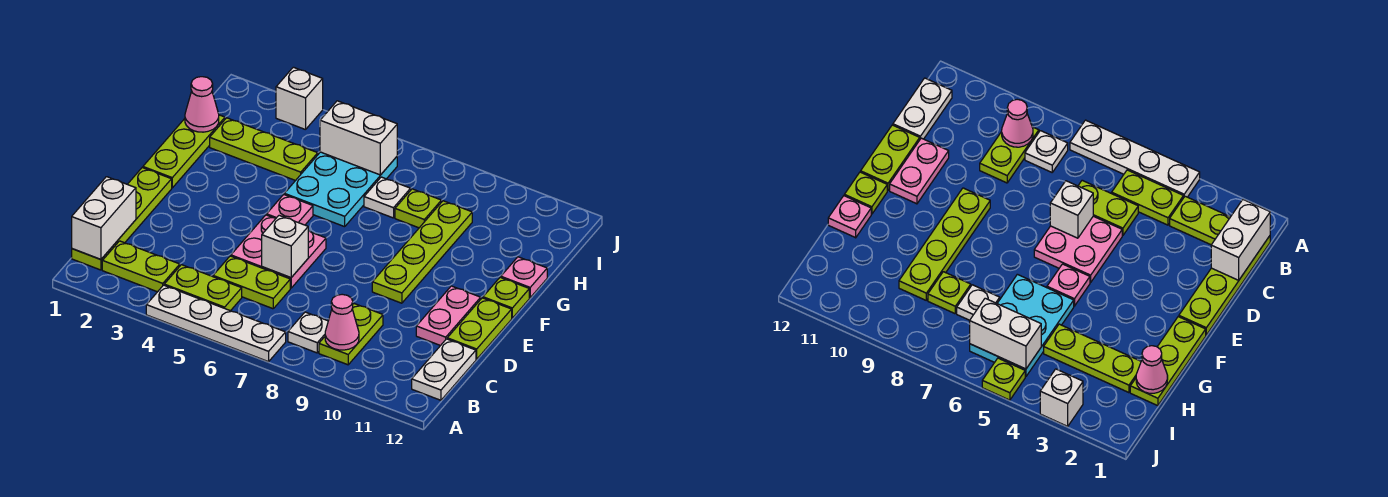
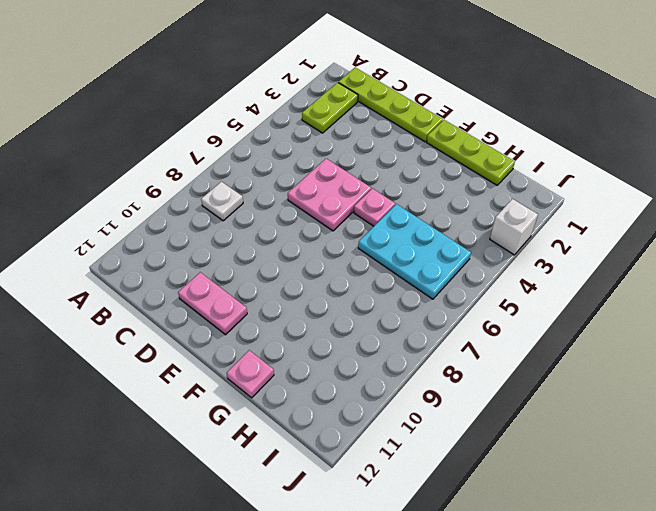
none -> white plate A4:A7 level 1
none -> lime plate B4:B5 level 1
none -> lime plate B9:C9 level 1

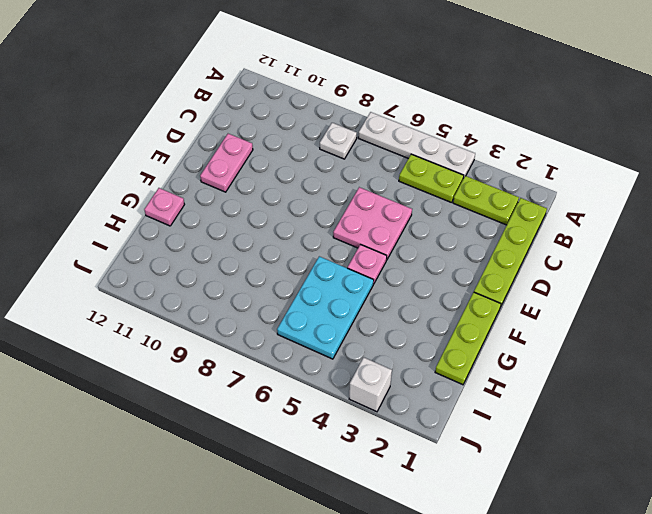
none -> lime plate B9:C9 level 1
none -> white plate B12:C12 level 1
none -> lime plate C5:C6 level 1

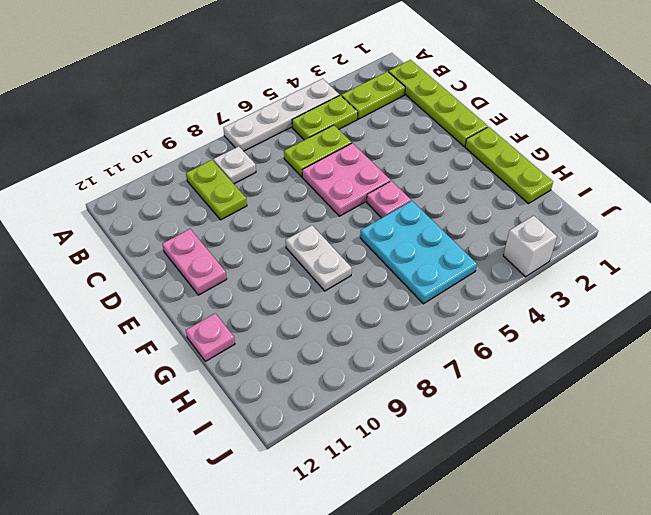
white plate F8:G8 level 1 -> white plate B12:C12 level 1
none -> lime plate D12:E12 level 1
none -> lime plate E9:H9 level 1
none -> lime plate F12 level 1

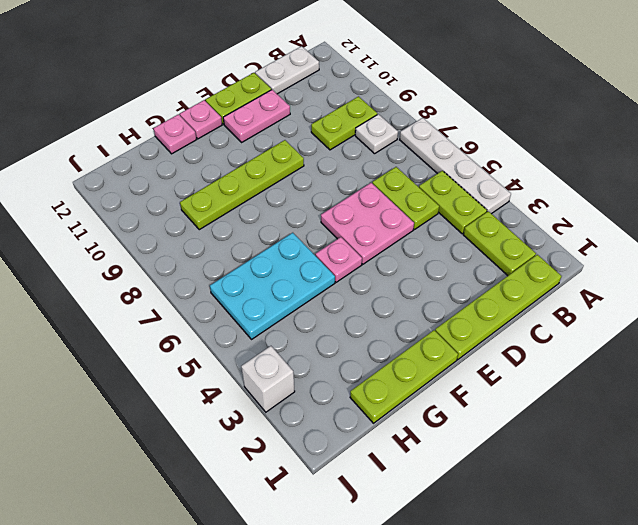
pink plate F12 level 1 -> lime plate F12 level 1
none -> lime plate H2:H4 level 1
none -> white plate H7 level 1
none -> lime plate H8 level 1

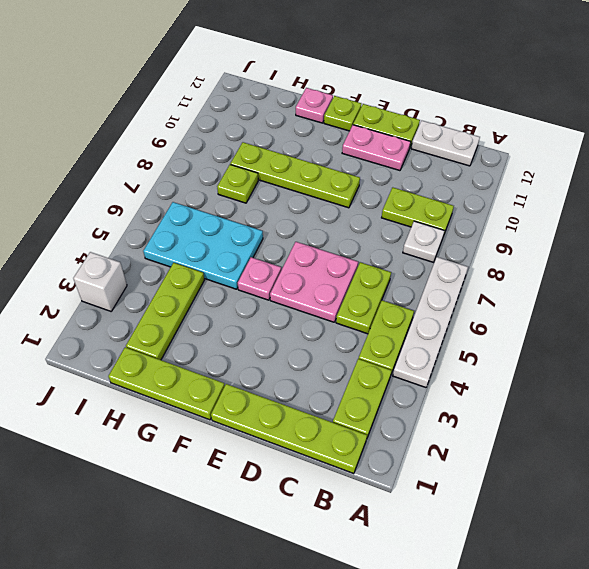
none -> white plate H7 level 1
none -> lime plate J5 level 1
none -> white brick B1:C1 level 2

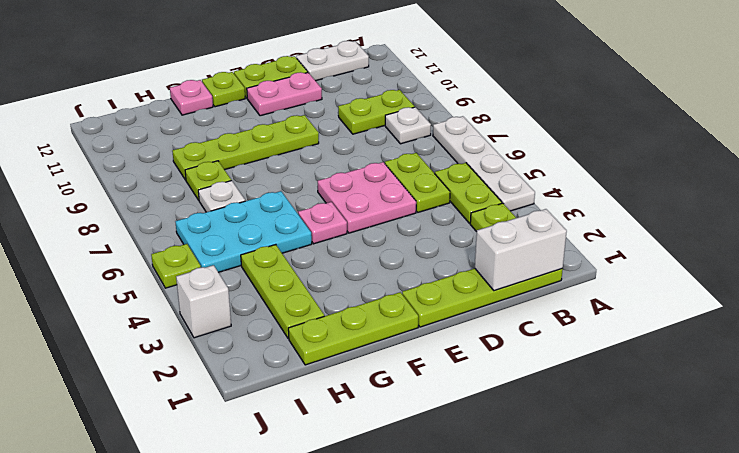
none -> pink cone B9 level 2
none -> white brick D6 level 2
none -> pink cone H1 level 2

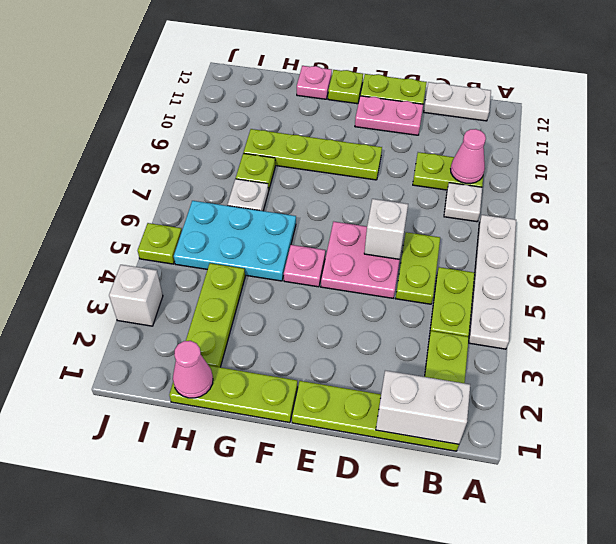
none -> white brick I5:I6 level 2

